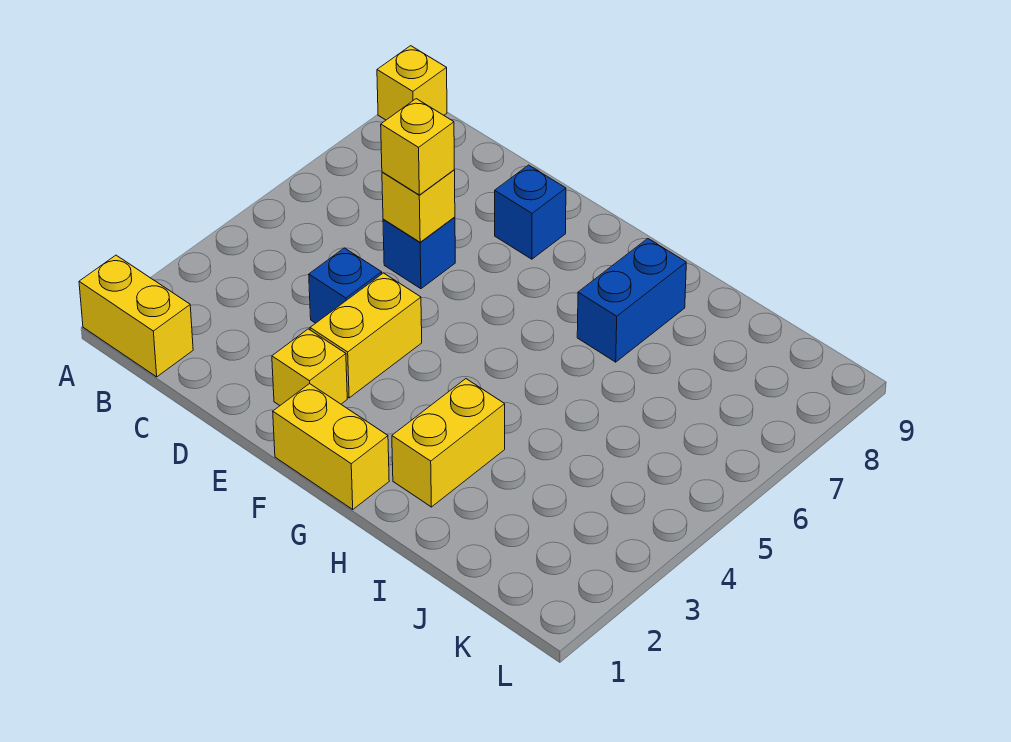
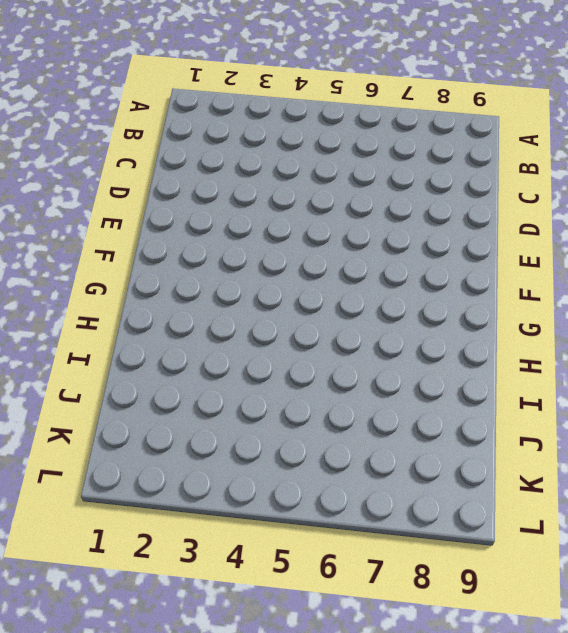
none -> yellow brick A1:B1 level 1
none -> yellow brick A9 level 1
none -> blue brick D4 level 1

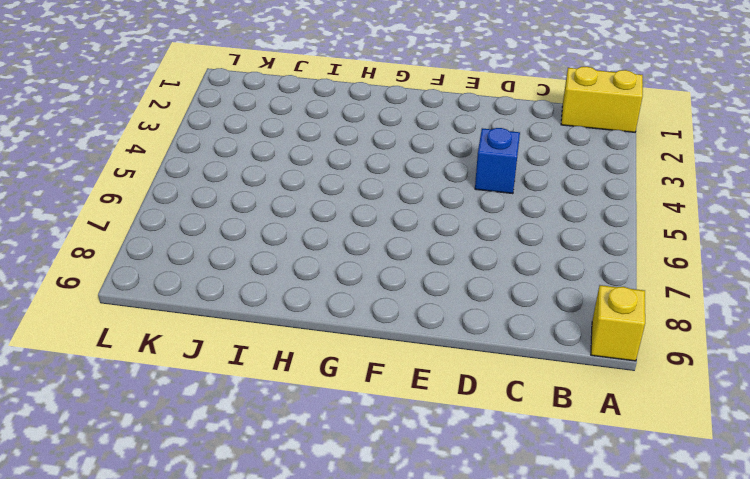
none -> blue brick D6 level 1
none -> yellow brick E2 level 1
none -> yellow brick E3:E4 level 1

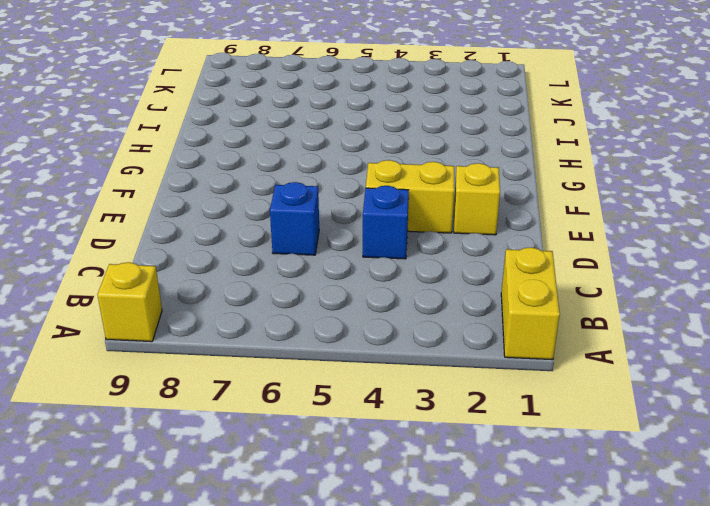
none -> blue brick E8 level 1
none -> yellow brick F1:G1 level 1
none -> yellow brick H2:H3 level 1

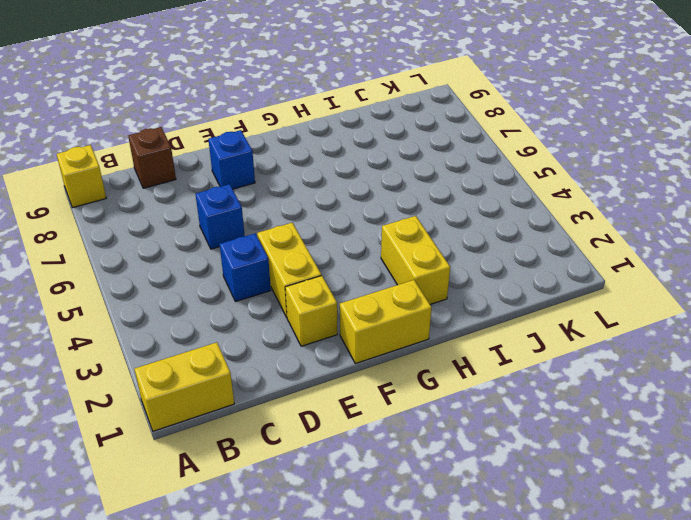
brown brick C9 level 1 -> none
none -> blue brick H7:H8 level 1
none -> yellow brick D6 level 2
none -> yellow brick D6 level 3

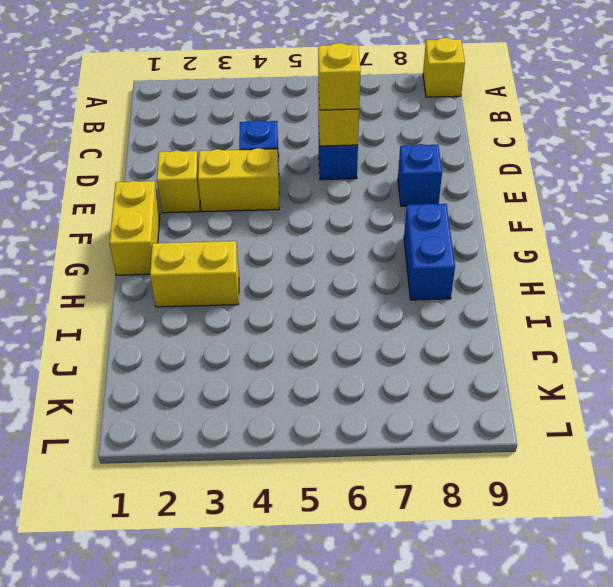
blue brick G8:H8 level 1 -> blue brick H7:H8 level 1
none -> yellow brick A1:B1 level 1

